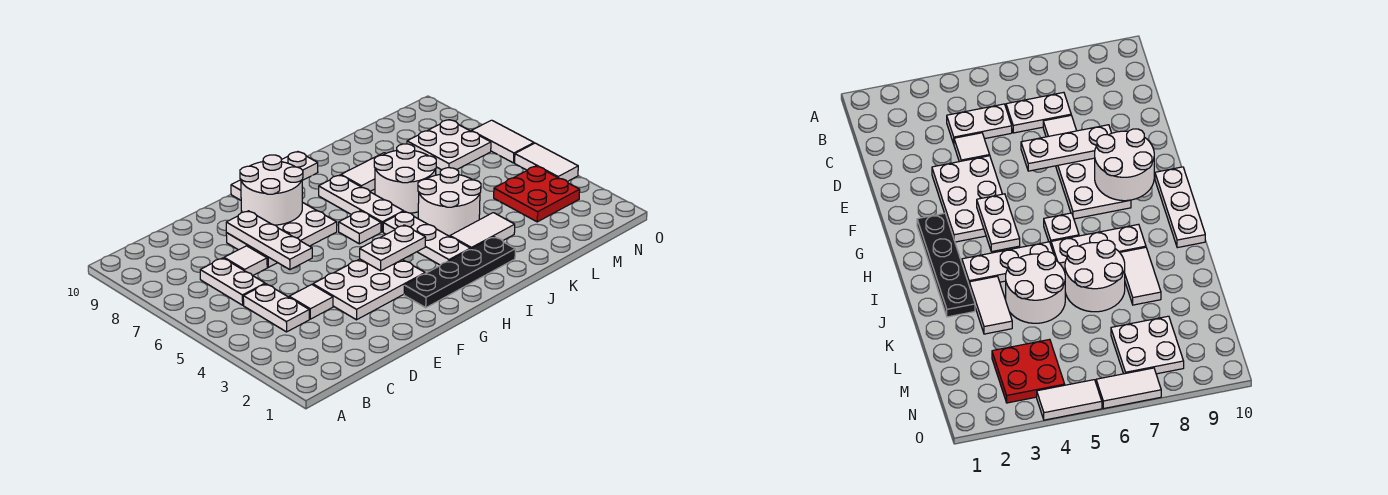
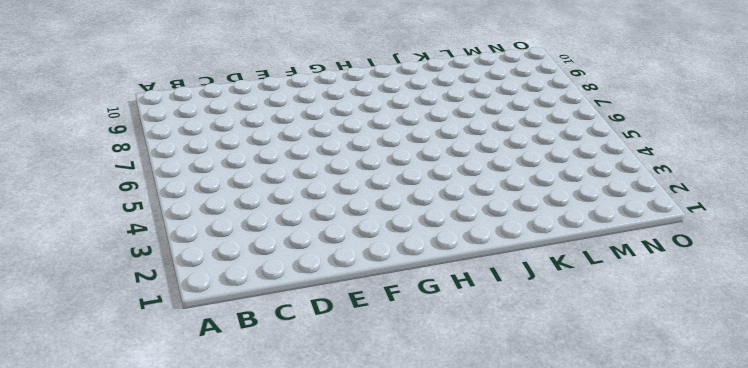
none -> white plate C4:C5 level 1
none -> white plate C6:C7 level 1
none -> white tile D4 level 1

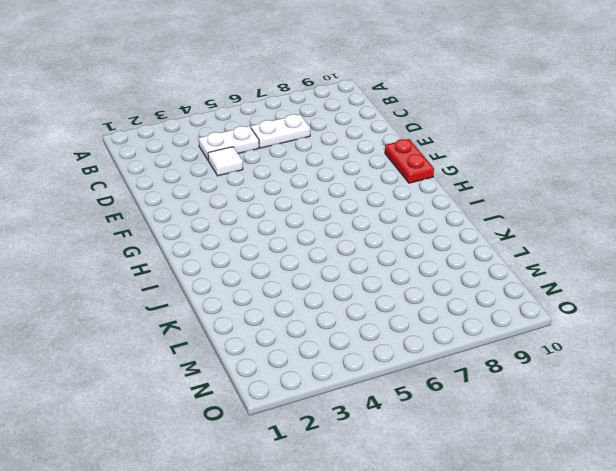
red plate F10:G10 level 1 -> white plate G10:I10 level 1
none -> white tile D7 level 1
none -> white plate E3:G4 level 1
none -> white plate E7:G8 level 1

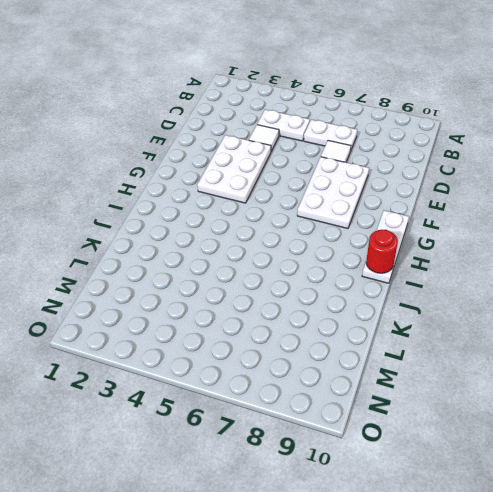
red round brick I10 level 2 -> none
none -> black plate G2:J2 level 1
none -> white plate H6 level 1
none -> white plate I3:I5 level 1

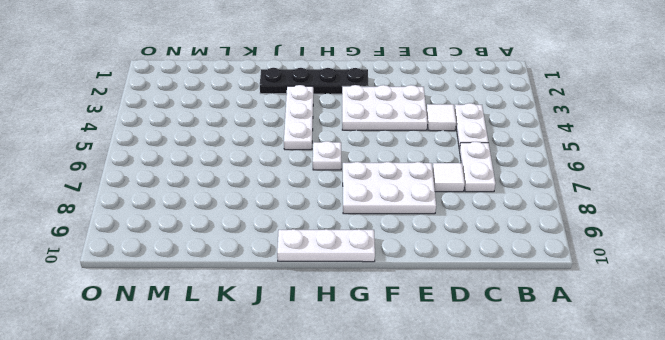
none -> white plate I6:I8 level 1
none -> white tile J3:K3 level 1
none -> white round brick J4:K5 level 1

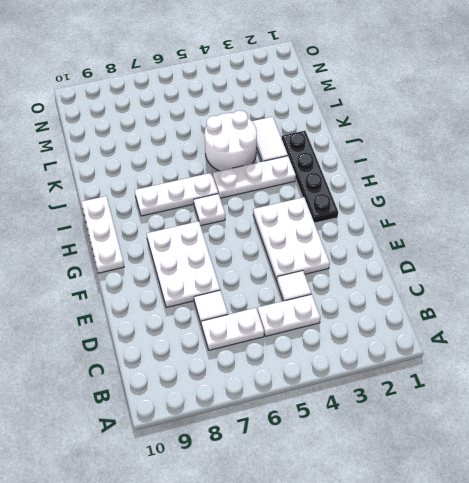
none -> white round brick J6:K7 level 1
none -> white tile J8:K8 level 1
none -> red plate M3:N4 level 1

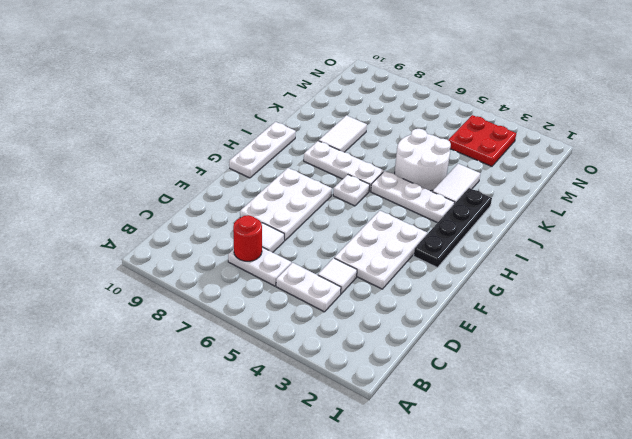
red round brick C7 level 2 -> none
none -> white round brick J6:K7 level 1
none -> white plate M7:N8 level 1
none -> white tile O4:O5 level 1

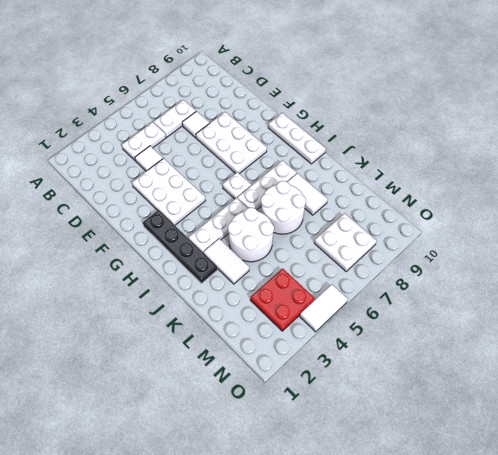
none -> white tile O6:O7 level 1
none -> white plate E6:E8 level 2
none -> white round brick F8:G9 level 2

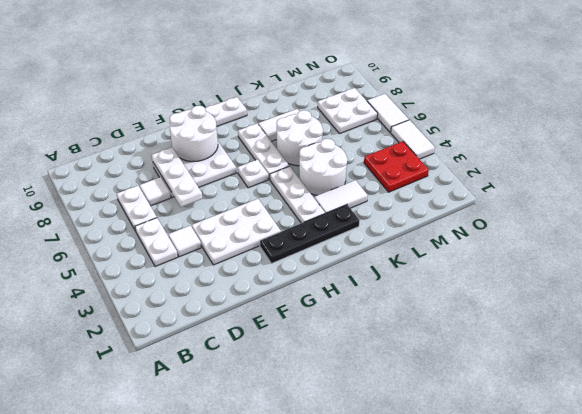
none -> white plate G4:H4 level 2

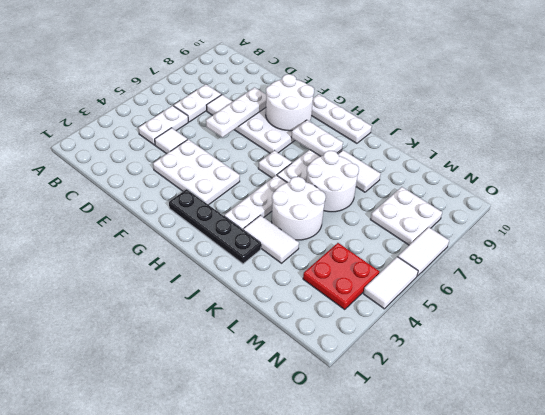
white plate H8:I8 level 2 -> white plate G4:H4 level 2

